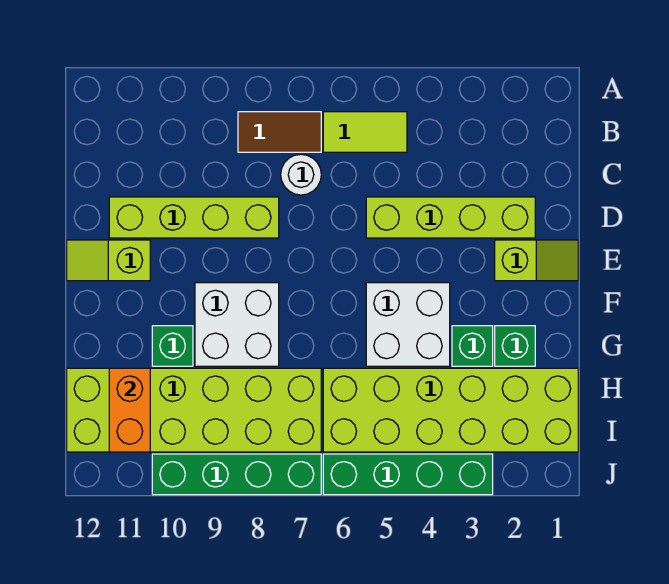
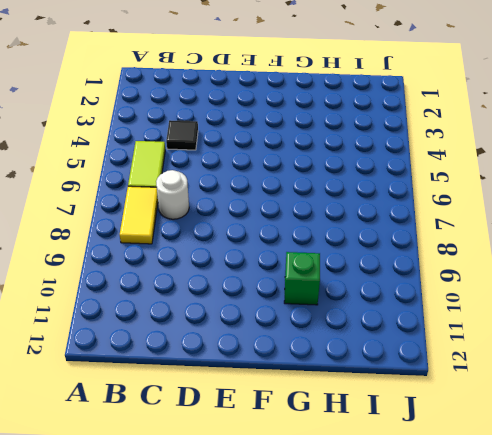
yellow tile B7:B8 level 1 -> brown tile B7:B8 level 1
black tile C4 level 1 -> none
none -> lime brick D2:D5 level 1
none -> lime brick D8:D11 level 1
none -> lime slope E1:E2 level 1 top 2

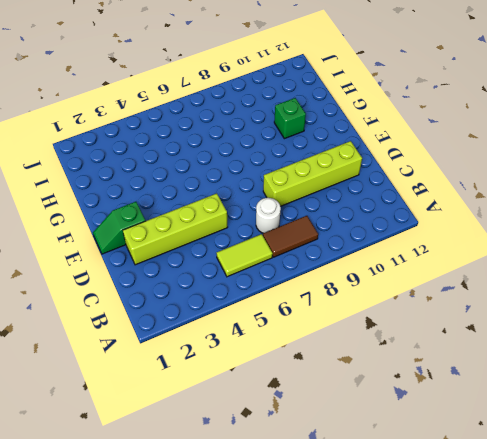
green slope E1:E2 level 1 top 2 -> lime slope E1:E2 level 1 top 2
none -> lime slope E11:E12 level 1 top 11
none -> white brick F4:G5 level 1
none -> white brick F8:G9 level 1

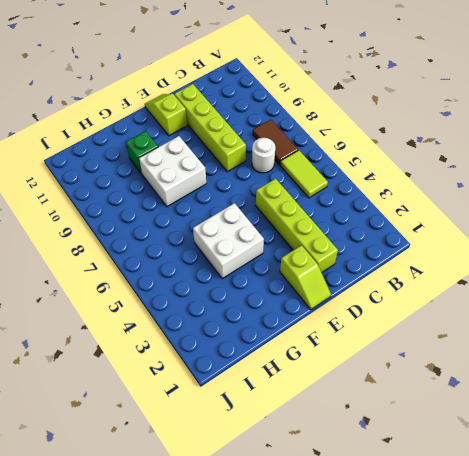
none -> green brick G2 level 1
none -> green brick G3 level 1
none -> lime brick H1:I6 level 1

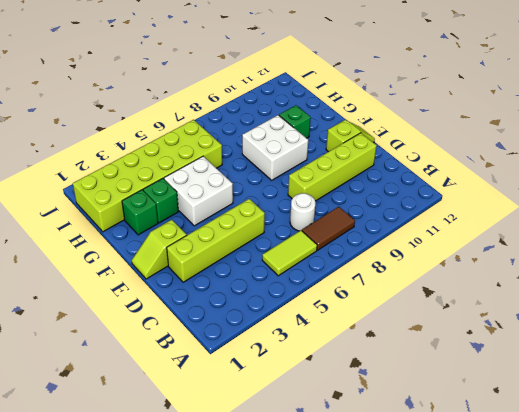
none -> lime brick H7:I12 level 1
none -> green brick J3:J6 level 1
none -> green brick J7:J10 level 1

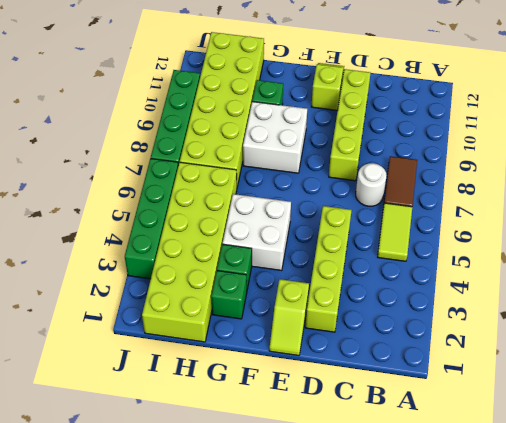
none -> orange brick H11:I11 level 2

